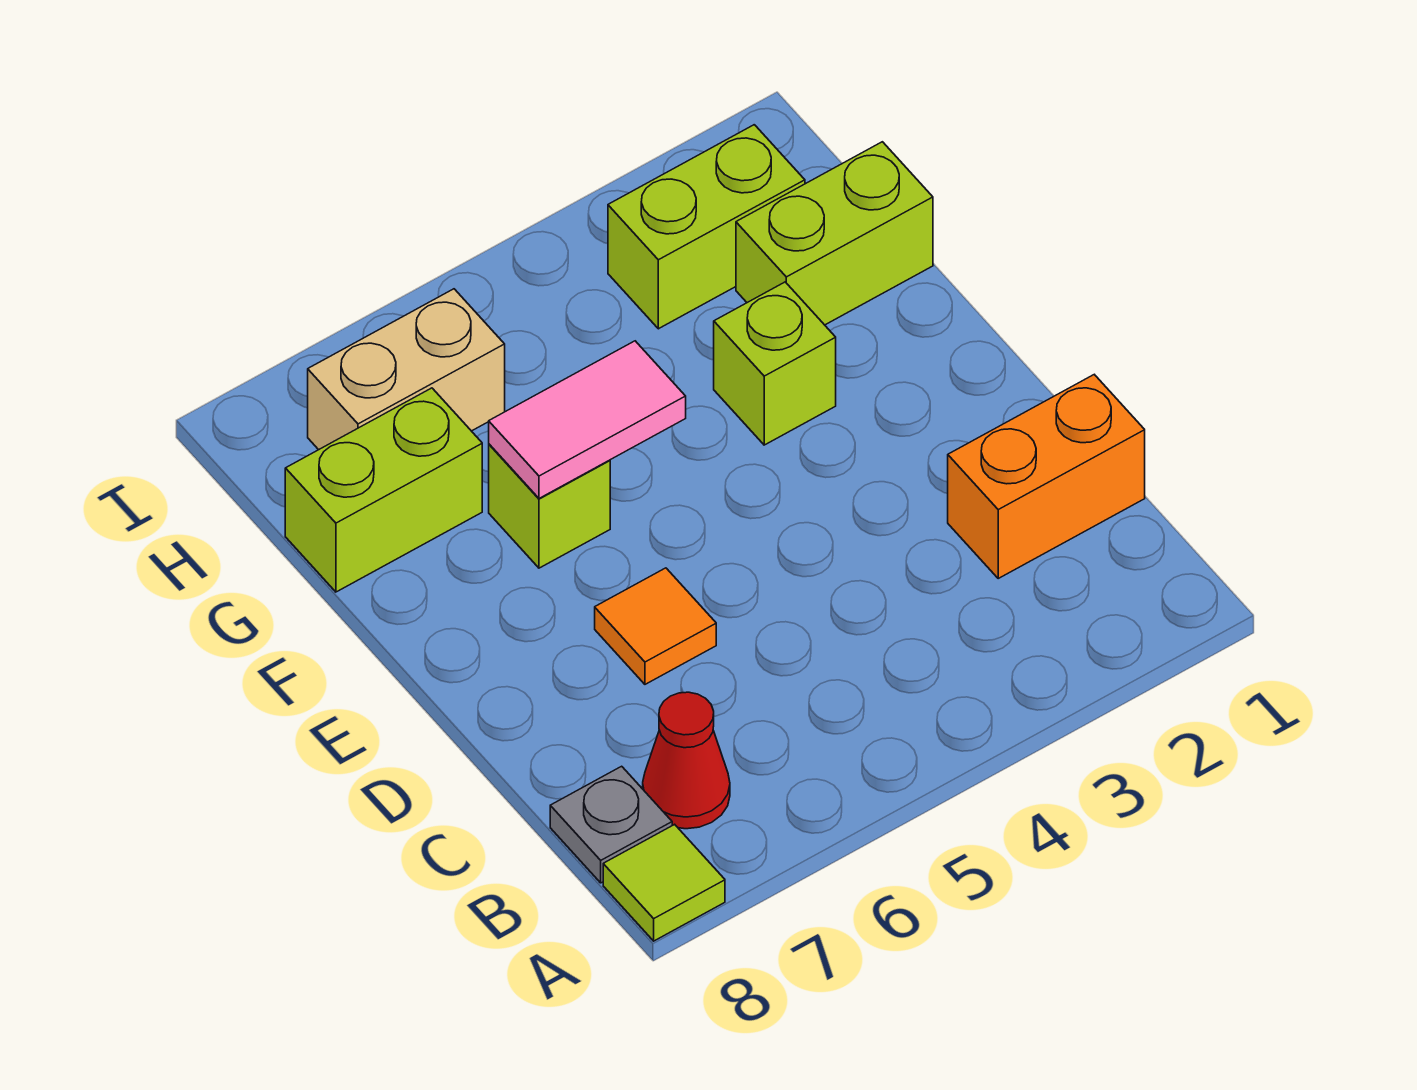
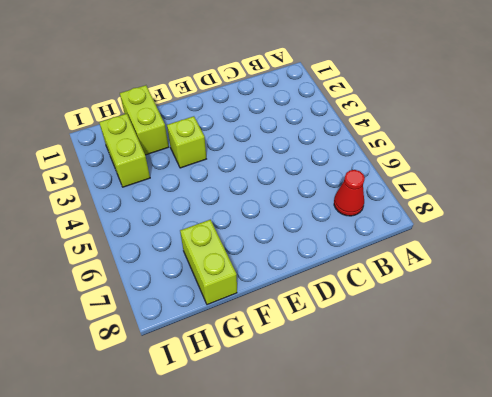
none -> lime tile A8 level 1
none -> grey plate B8 level 1
none -> orange brick C1:C2 level 1

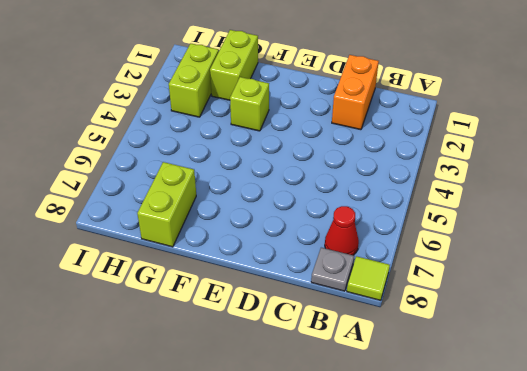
none -> orange tile D6 level 1
none -> lime brick F6 level 1
none -> tan brick H6:H7 level 1

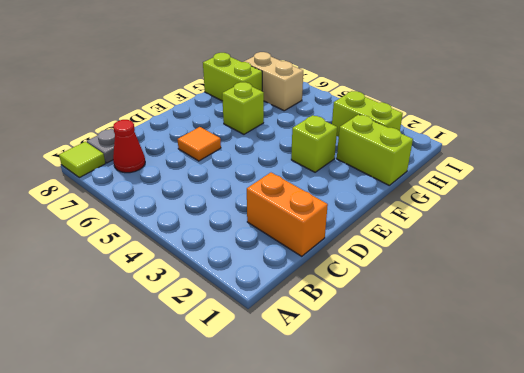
none -> pink tile F5:F6 level 2

